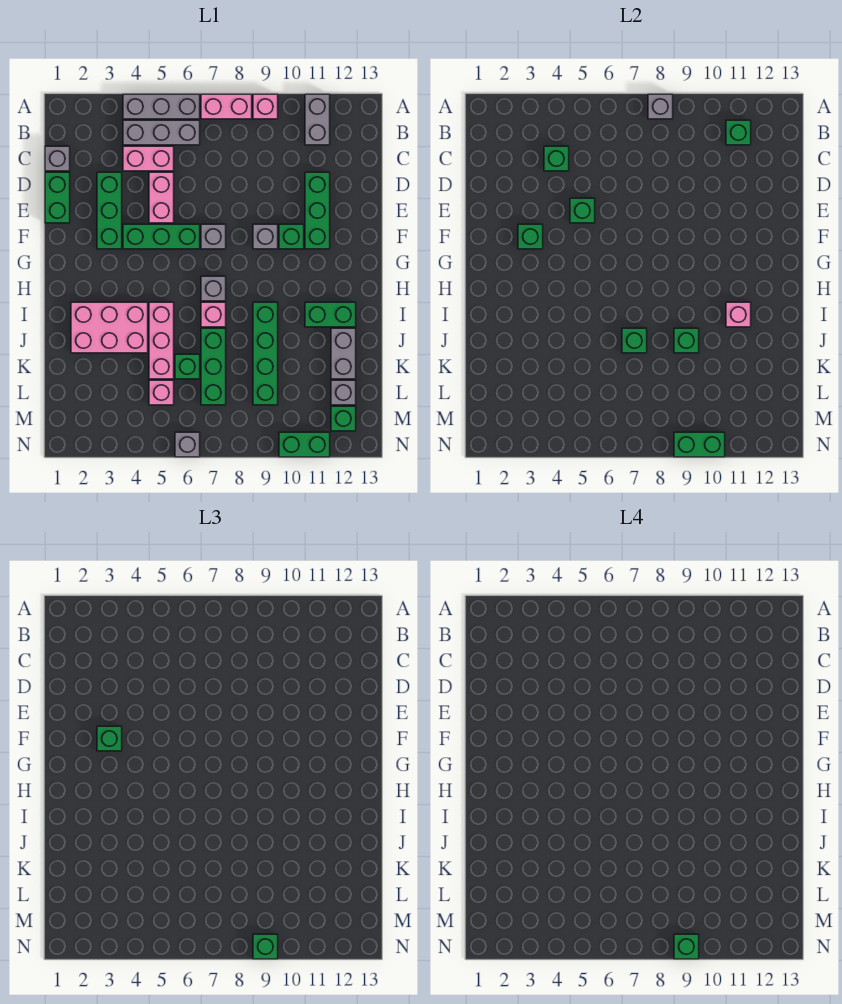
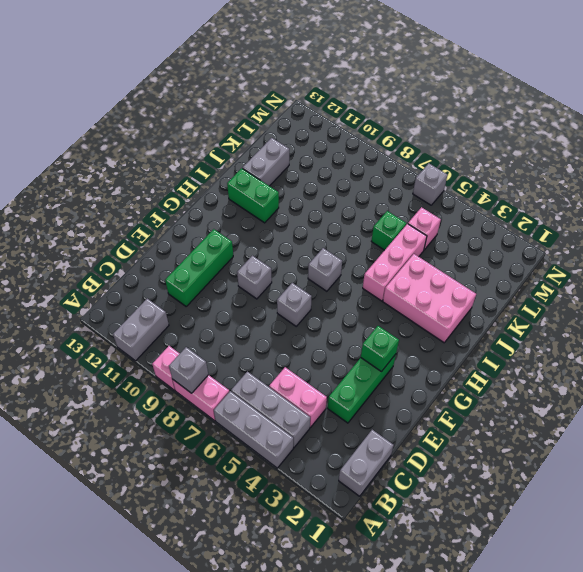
grey brick B1:C1 level 1 -> grey brick C1 level 1
none -> green brick D1:E1 level 1
none -> pink brick D5:E5 level 1
none -> green brick F4:F6 level 1
none -> green brick F10 level 1

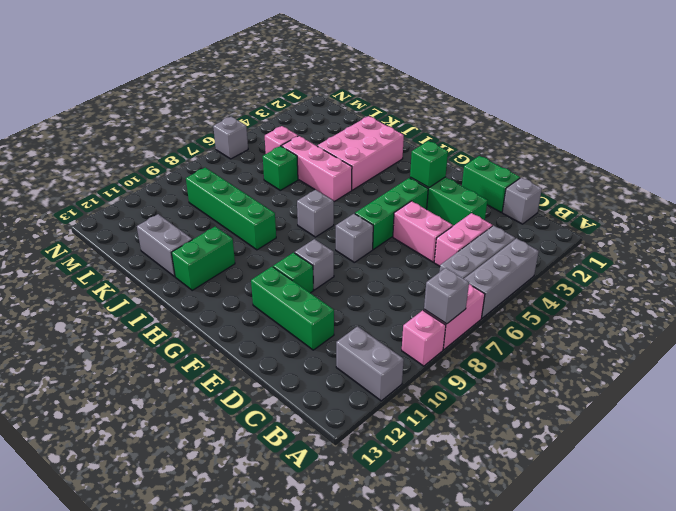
none -> pink brick I7 level 1
none -> green brick J7:L7 level 1
none -> grey brick L12 level 1
none -> green brick M12 level 1

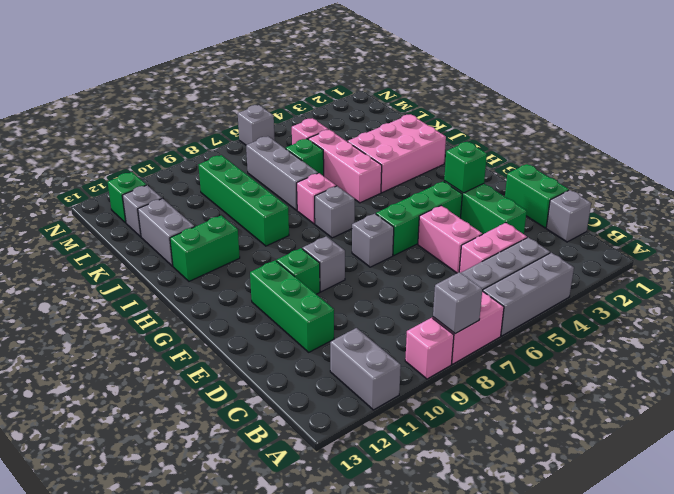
grey brick J7:L7 level 1 -> green brick J7:L7 level 1
none -> green brick N10:N11 level 1
none -> green brick B11 level 2
none -> green brick C4 level 2
none -> green brick E5 level 2

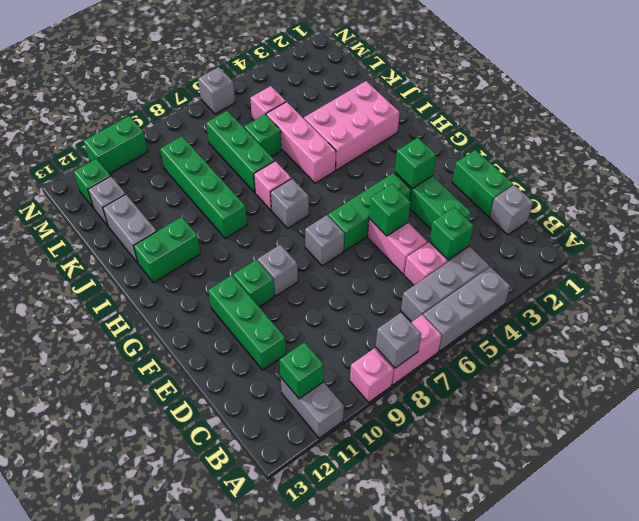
none -> pink brick I11 level 2
none -> green brick J7 level 2
none -> green brick J9 level 2
none -> green brick N9:N10 level 2

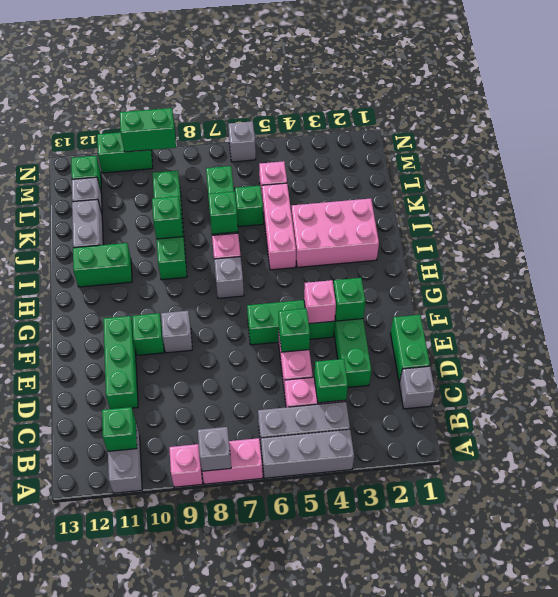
pink brick F4 level 2 -> pink brick I11 level 2
none -> grey brick F7 level 1
none -> green brick F3 level 3
none -> green brick N9 level 3
none -> green brick N9 level 4

